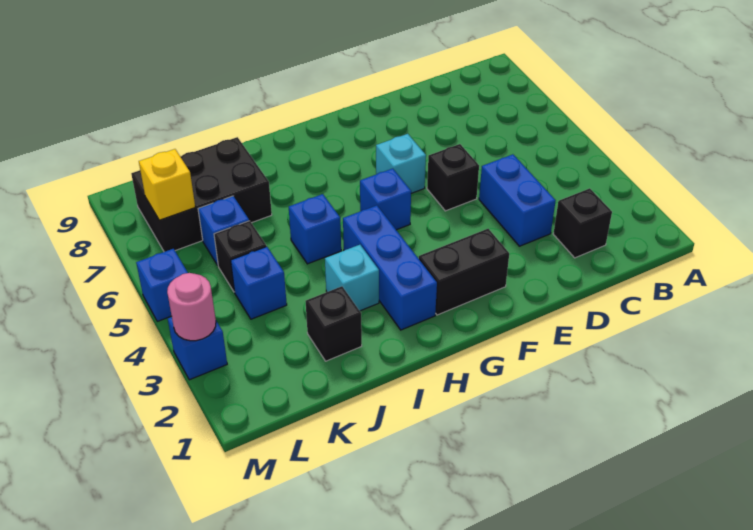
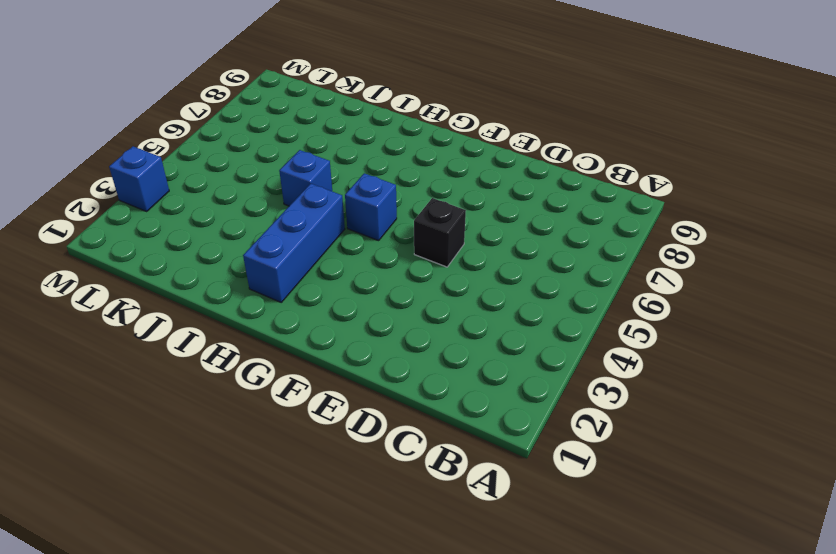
none -> black brick C2 level 1
none -> blue brick D3:D4 level 1
none -> black brick F2:G2 level 1

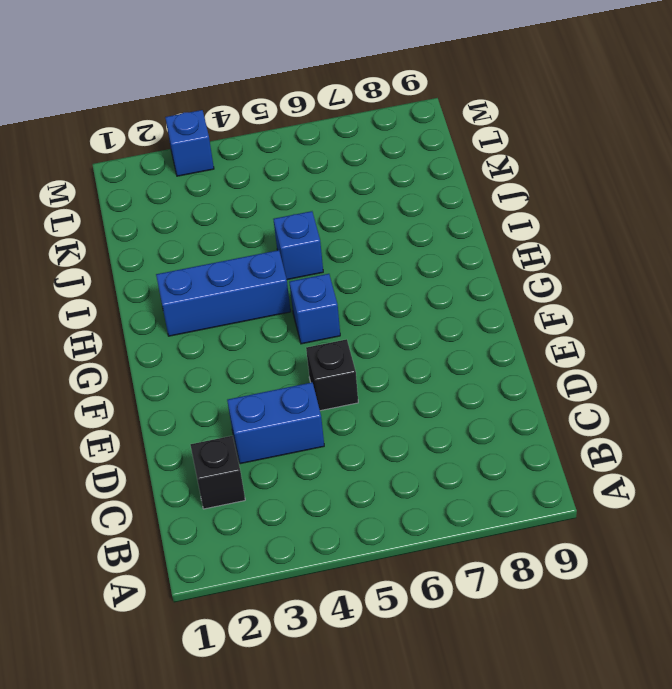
none -> black brick F2:G2 level 1
none -> cyan brick F6 level 1
none -> cyan brick I3 level 1

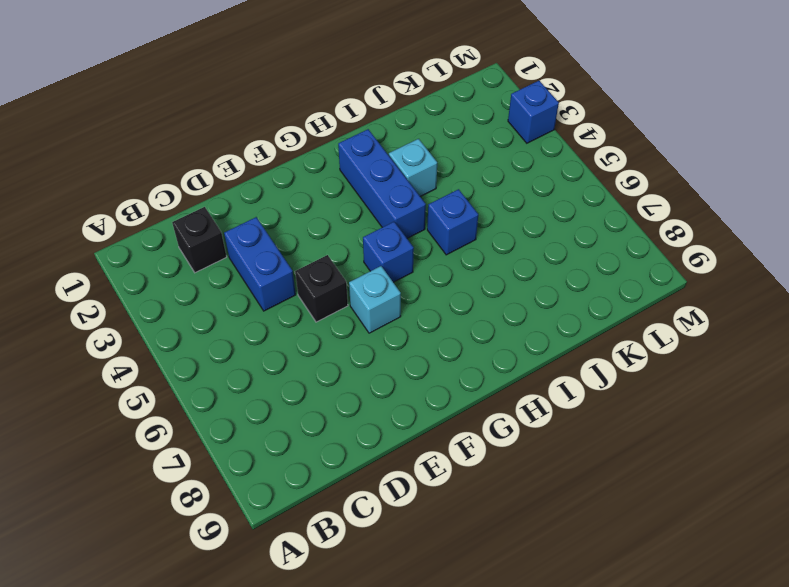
none -> black brick F2:G2 level 1
none -> black brick J2 level 1
none -> black brick J7:L8 level 1

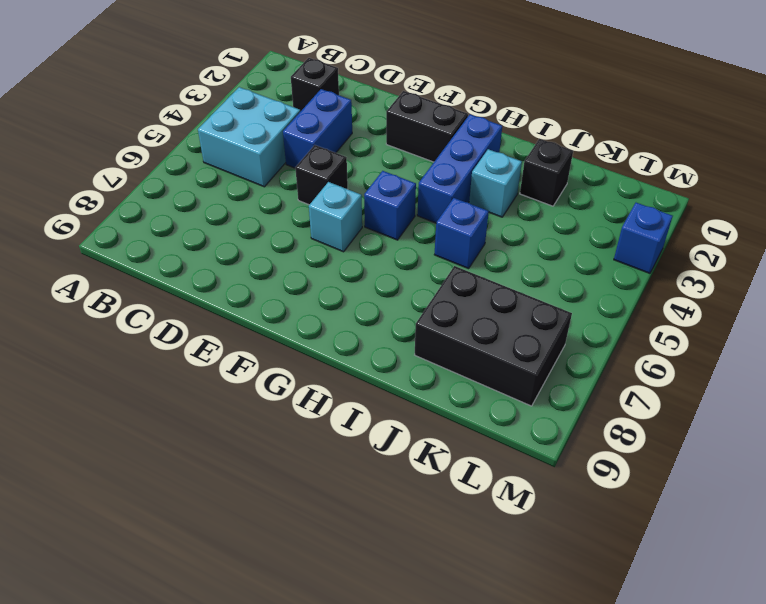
cyan brick B4:C5 level 1 -> none
none -> blue brick K4 level 1
none -> black brick K5 level 1
none -> blue brick K6 level 1

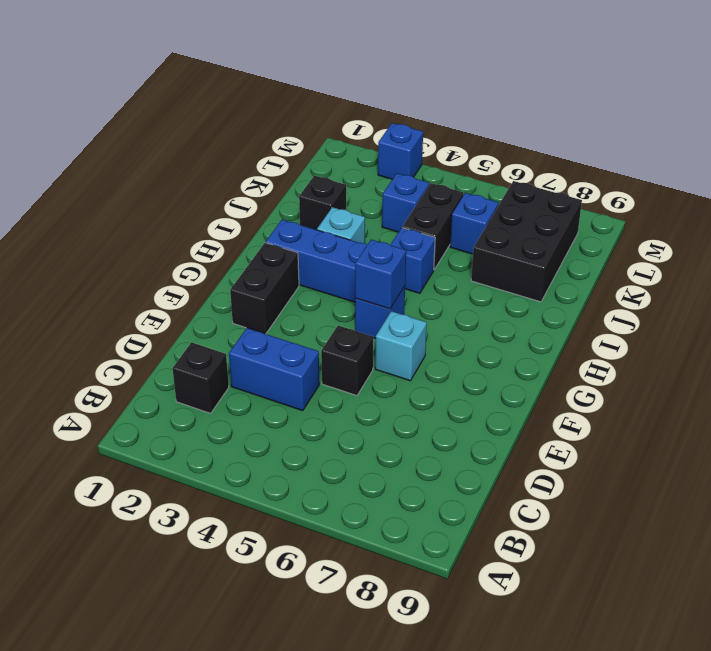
blue brick G5 level 2 -> blue brick M5 level 1
black brick J5:K5 level 1 -> black brick K5 level 1
none -> yellow brick L7 level 2
none -> pink round brick M3 level 2

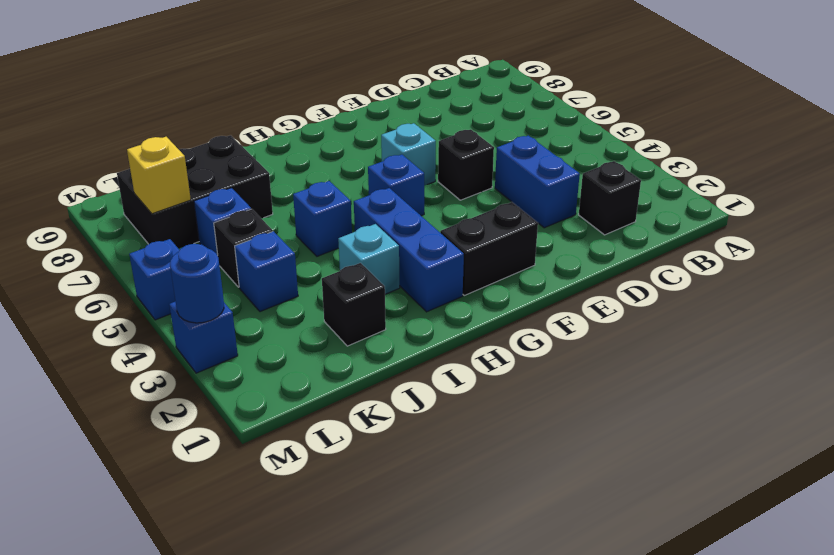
blue round brick M3 level 2 -> pink round brick M3 level 2

